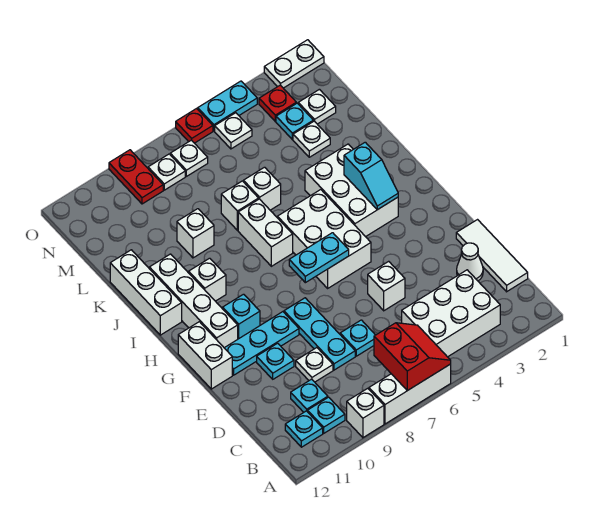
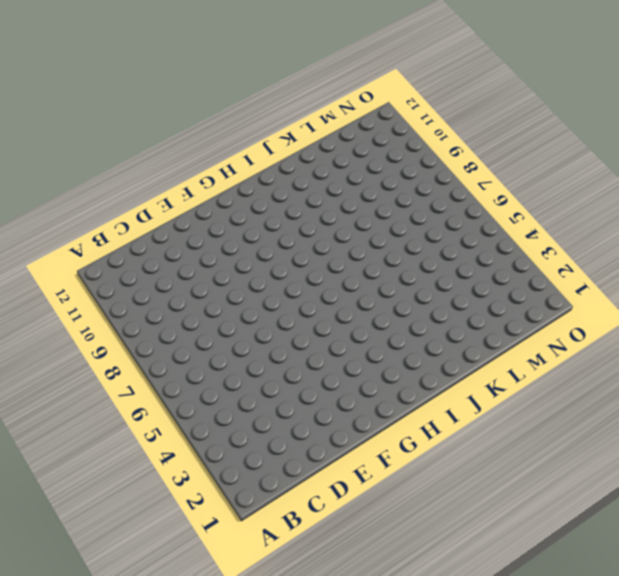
none -> white brick A6:A8 level 1
none -> white brick A9 level 1
none -> white brick B3:C5 level 1
none -> cyan plate B10 level 1

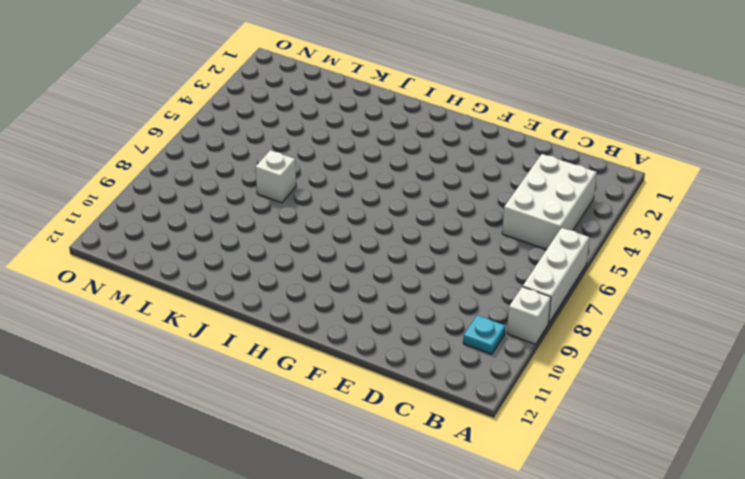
none -> cyan plate B11 level 1
none -> white tile C1:E1 level 1
none -> cyan plate C10 level 1
none -> white cone D2 level 1

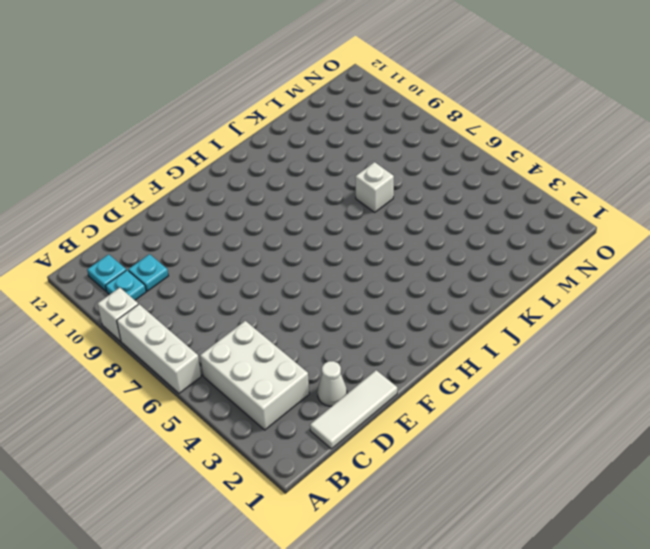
none -> cyan plate D7 level 1
none -> cyan plate D8:F8 level 1
none -> white plate D9 level 1
none -> white brick E5 level 1

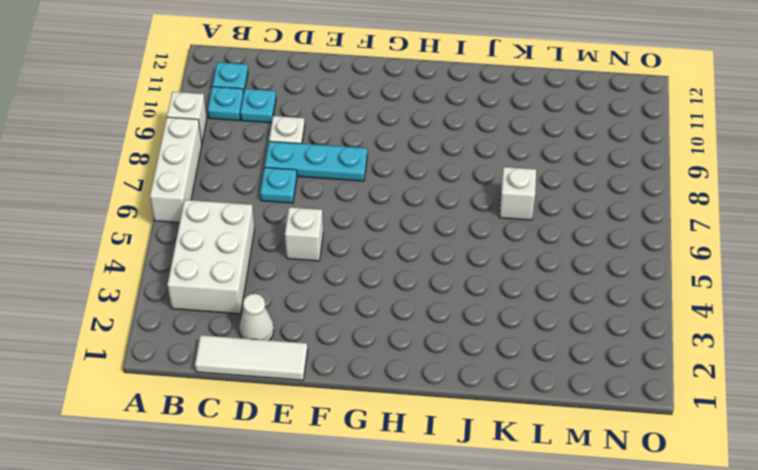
none -> cyan plate E10 level 1
none -> cyan plate F9:F11 level 1
none -> white brick F12:G12 level 1
none -> white brick G5:I6 level 1

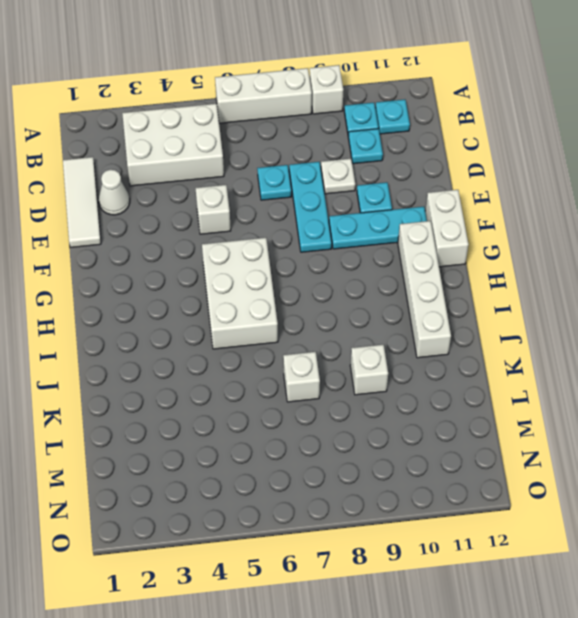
none -> cyan brick G10 level 1
none -> white brick H3:J4 level 1
none -> white brick I7:J7 level 1
none -> white brick I10 level 1

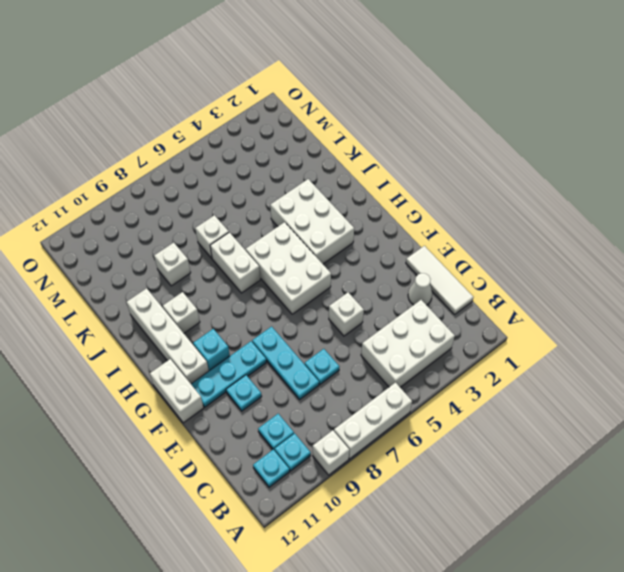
none -> white plate D9 level 1
none -> white brick I12:K12 level 1
none -> white brick K6 level 1
none -> white plate L3 level 1

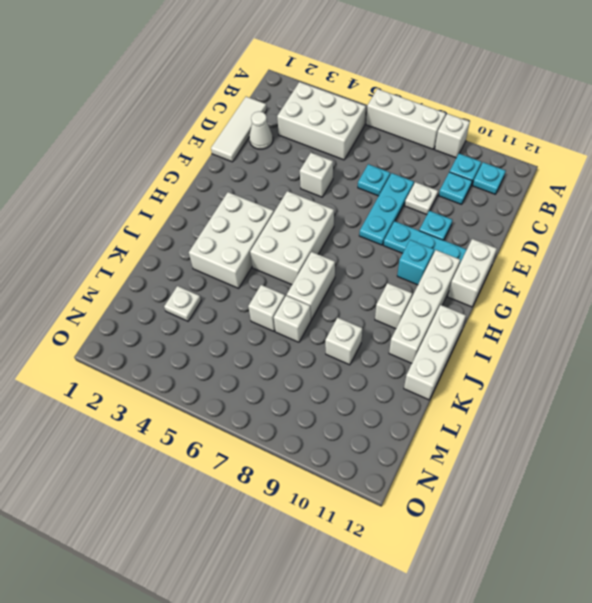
none -> white plate M2 level 1
none -> cyan plate M3 level 1
none -> red plate N3 level 1
none -> white plate N5 level 1

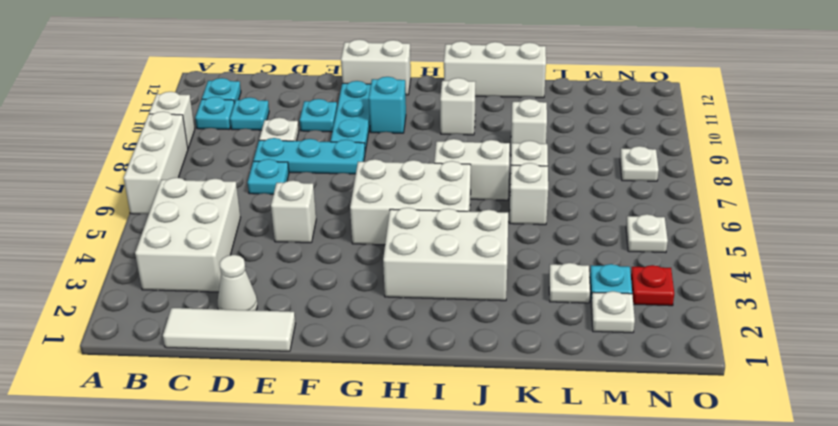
none -> white brick G11:J11 level 1
none -> white plate N7 level 1
none -> red plate N9:O9 level 1
none -> white plate O1:O2 level 1

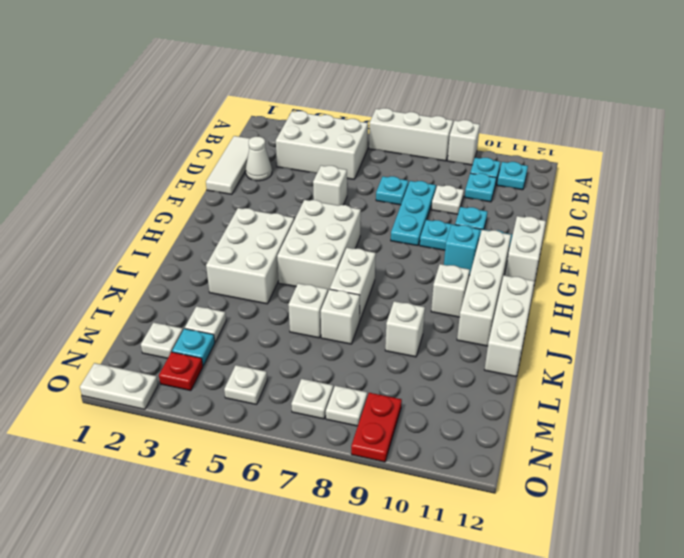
none -> cyan plate O4:O5 level 1
none -> red plate O6 level 1
none -> red slope A6:B7 level 2 top 7
none -> cyan plate G6:G7 level 2

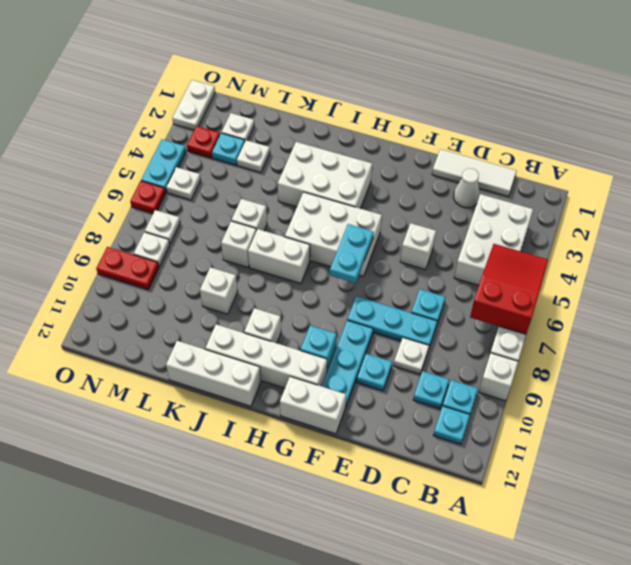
red slope A5:B7 level 2 top 7 -> red slope A6:B7 level 2 top 7
none -> cyan slope H3:I3 level 2 top I

